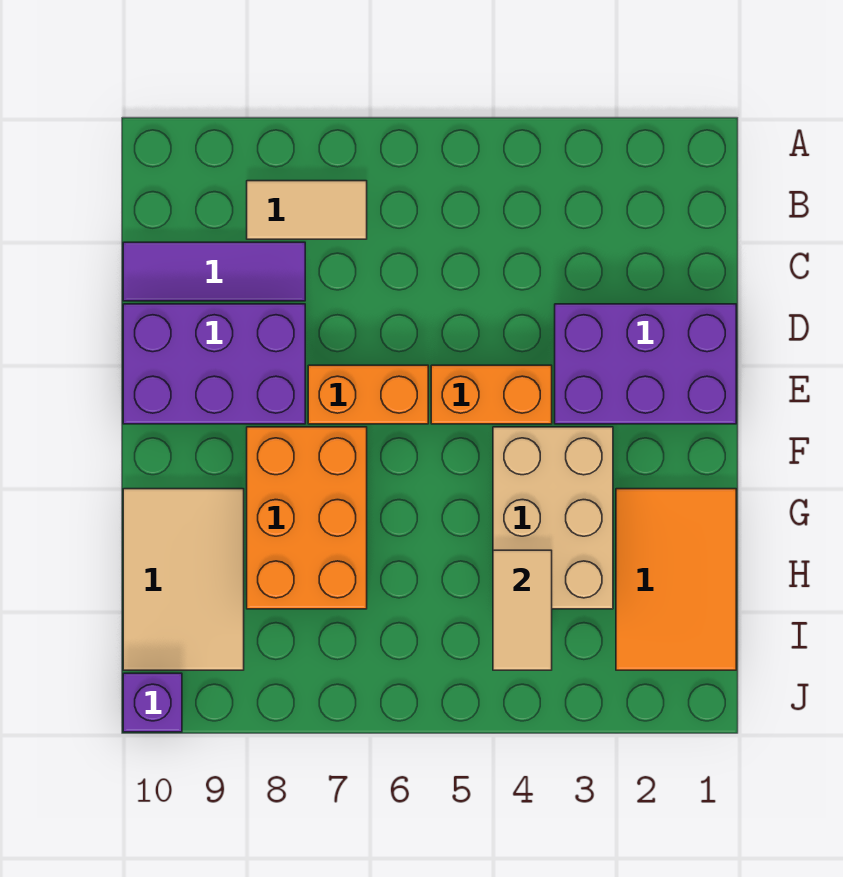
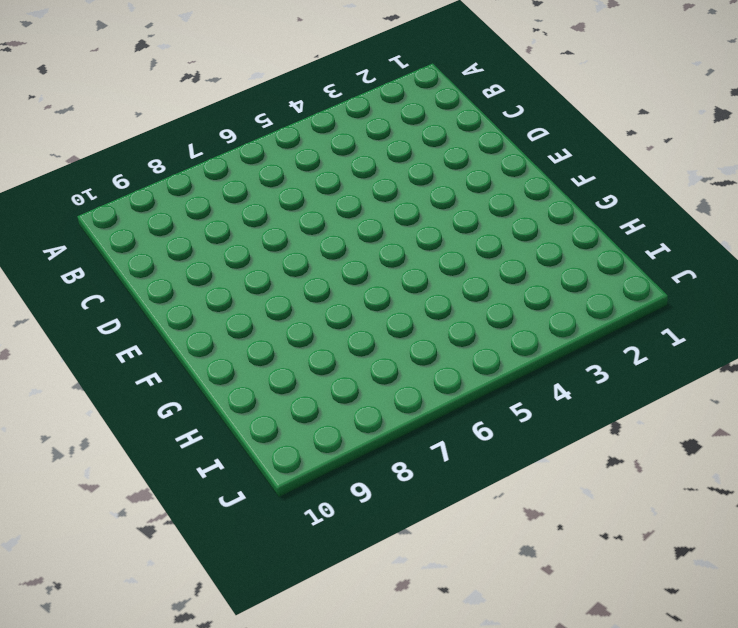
none -> tan tile B7:B8 level 1
none -> purple tile C8:C10 level 1
none -> purple brick D1:E3 level 1

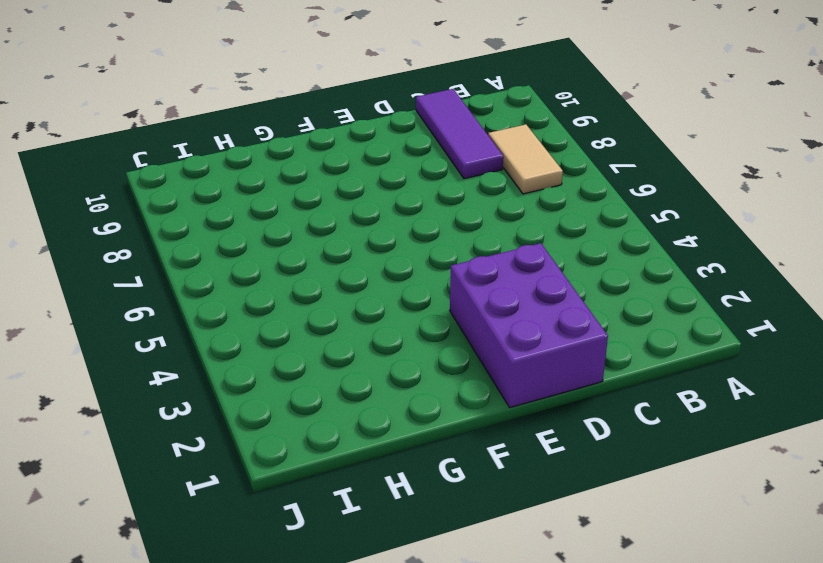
none -> purple brick D8:E10 level 1
none -> orange brick E4:E5 level 1
none -> orange brick E6:E7 level 1

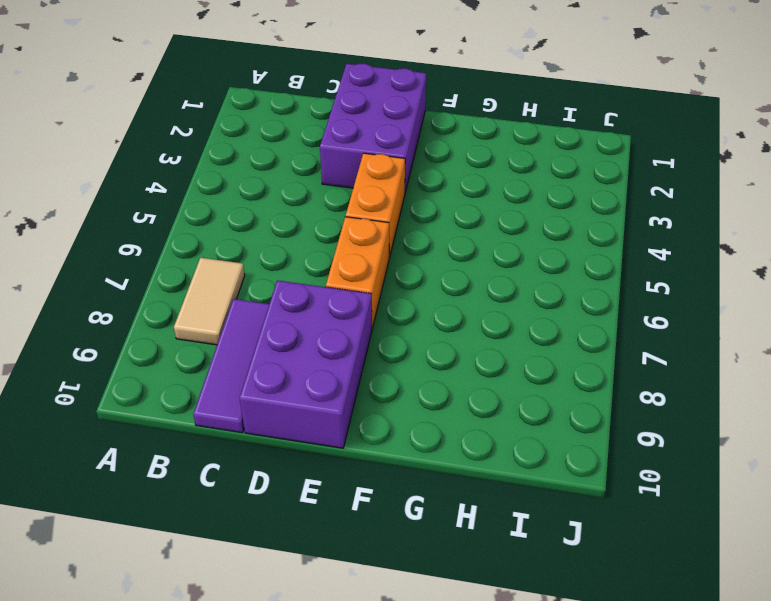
none -> tan brick F3:H4 level 1
none -> orange brick F7:H8 level 1
none -> orange tile G1:I2 level 1

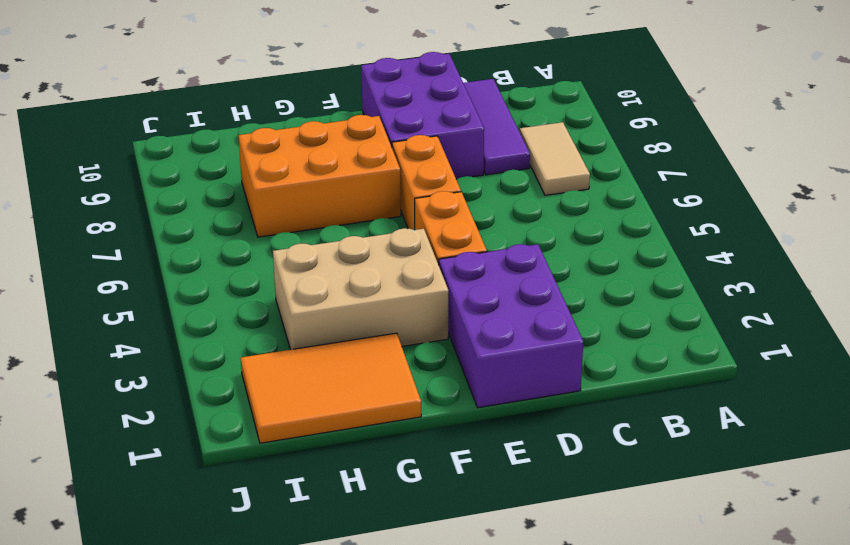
none -> tan tile G9:I10 level 1
none -> purple brick J10 level 1
none -> tan tile H4:I4 level 2

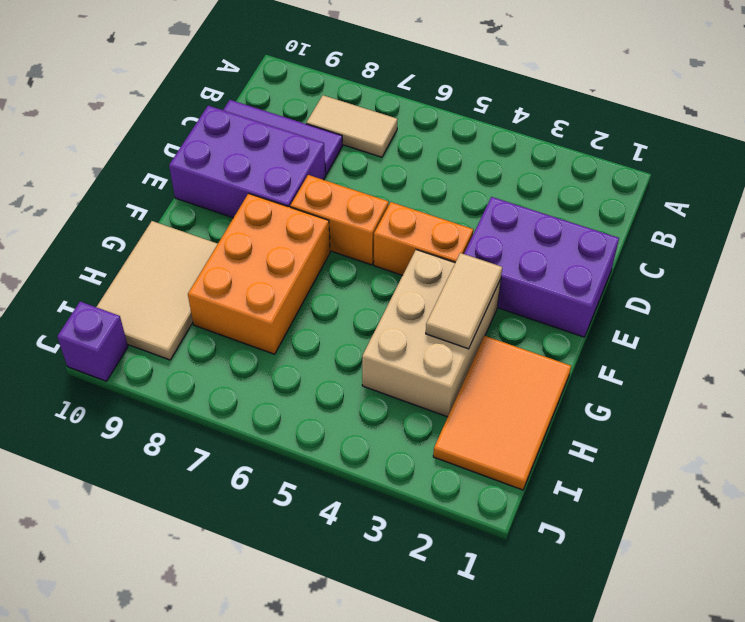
tan tile F3:G3 level 2 -> tan tile H4:I4 level 2

